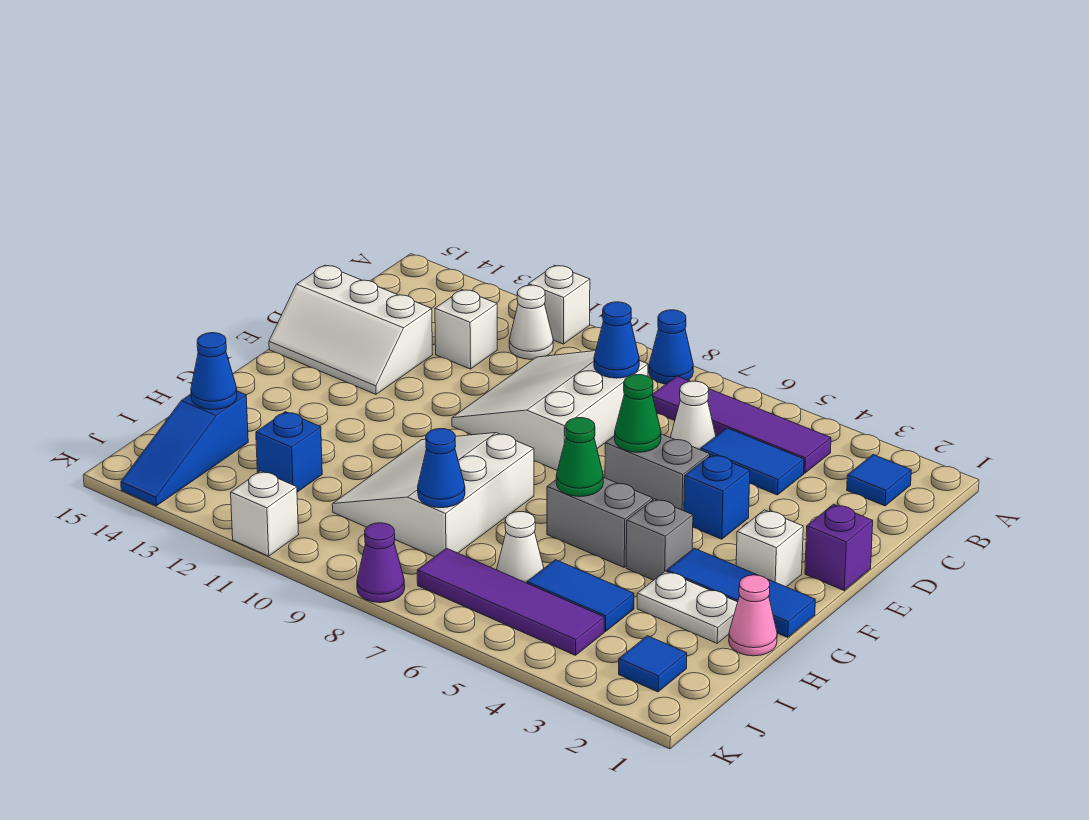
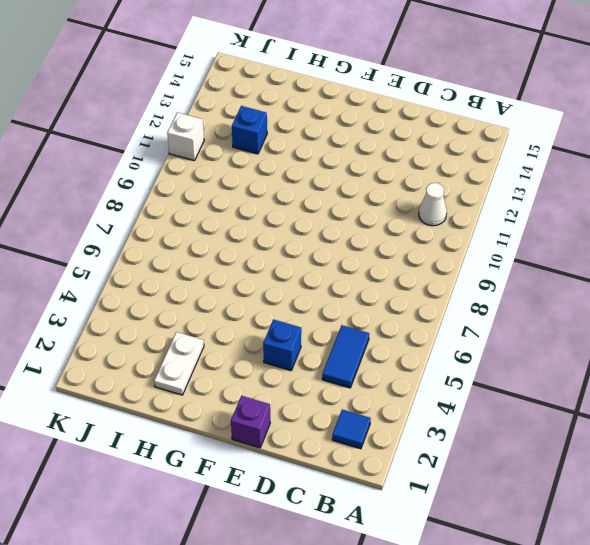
none -> blue cone A8 level 1
none -> white brick A11 level 1
none -> purple tile B4:B7 level 1
none -> white cone C6 level 1

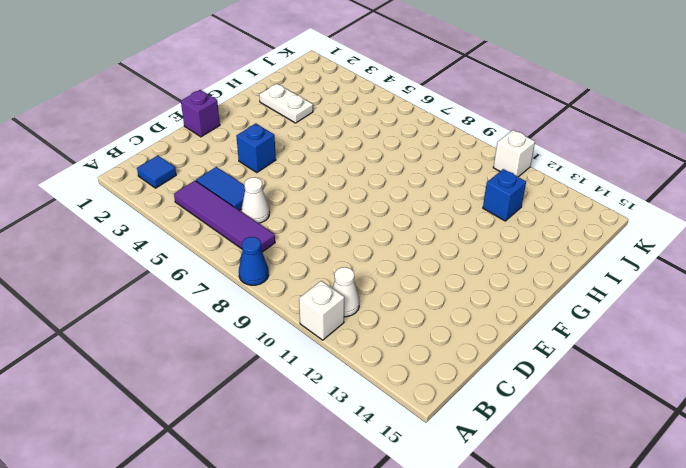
none -> white slope C8:E10 level 1 top 8
none -> white brick C12 level 1
none -> white slope D13:E15 level 1 top D
none -> grey brick E5:E6 level 1

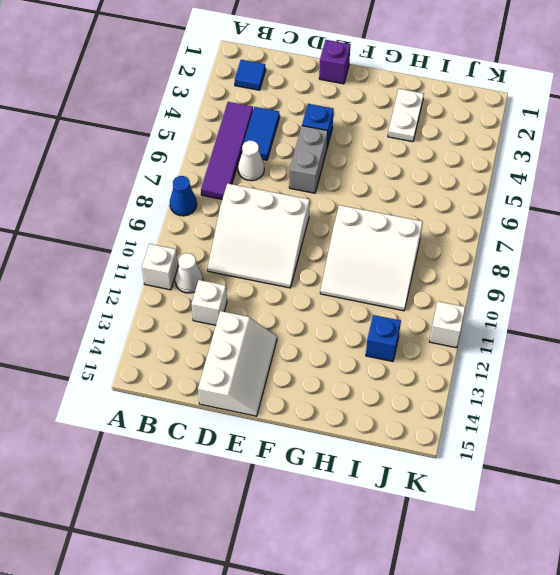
none -> white brick F2 level 1
none -> blue tile G1:G3 level 1
none -> grey brick G4 level 1
none -> grey brick G5:G6 level 1

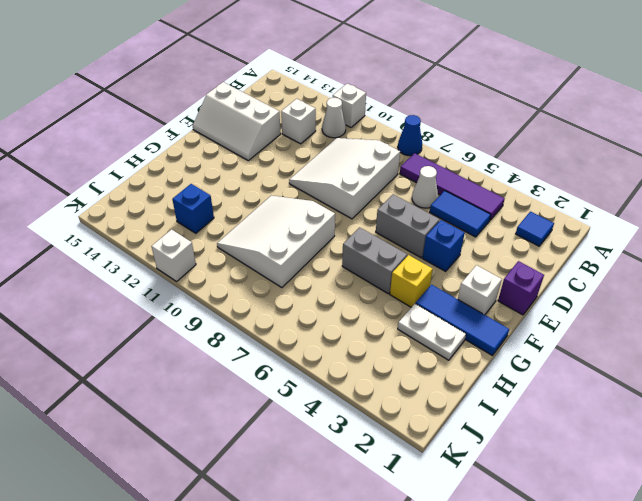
yellow brick G4 level 1 -> grey brick G4 level 1
none -> pink cone H1 level 1
none -> blue tile I4:I5 level 1
none -> white cone I6 level 1
none -> blue slope I14:K14 level 1 top I

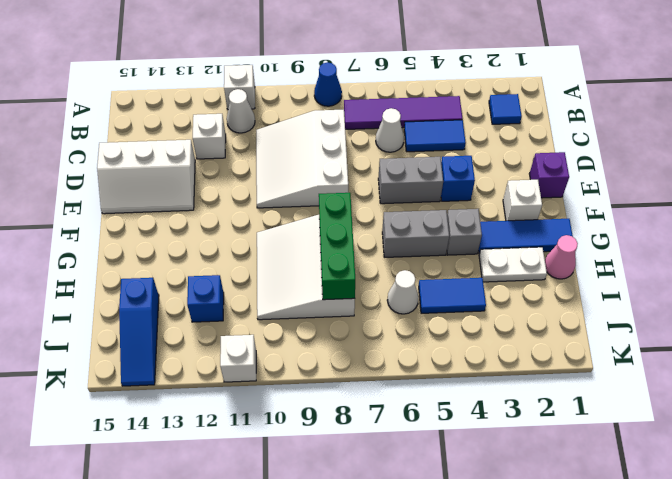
green brick G8:I8 level 2 -> blue cone I8 level 2
none -> blue tile J2 level 1
none -> purple tile J4:J7 level 1
none -> purple cone K8 level 1
none -> blue cone C8 level 2

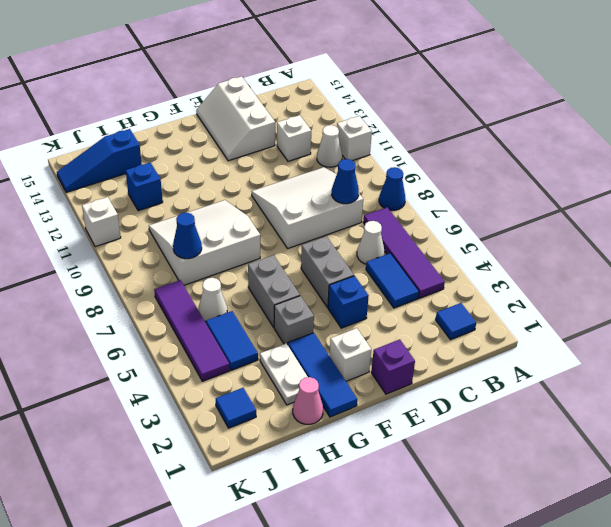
none -> purple cone K8 level 1
none -> green cone E6 level 2
none -> green cone G6 level 2
none -> blue cone I14 level 2

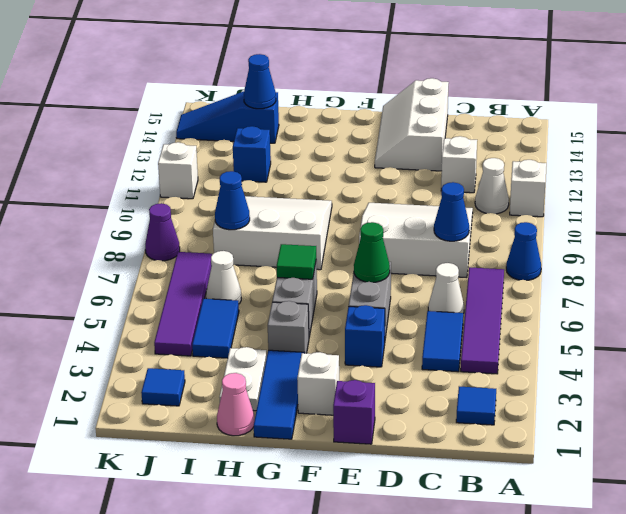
green tile G6 level 2 -> green cone G6 level 2

